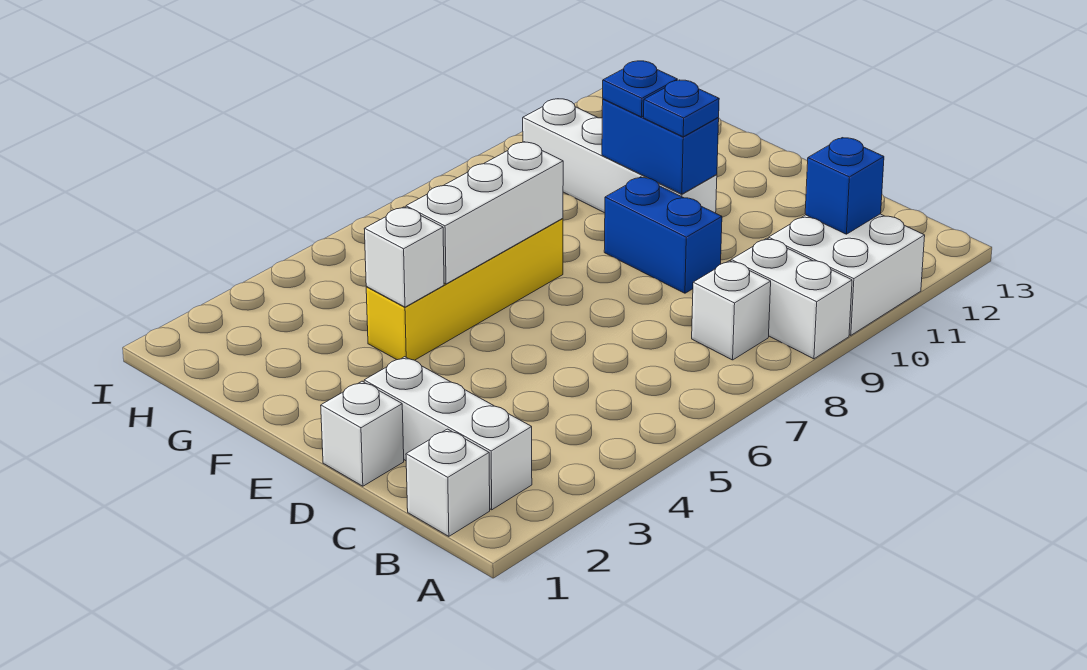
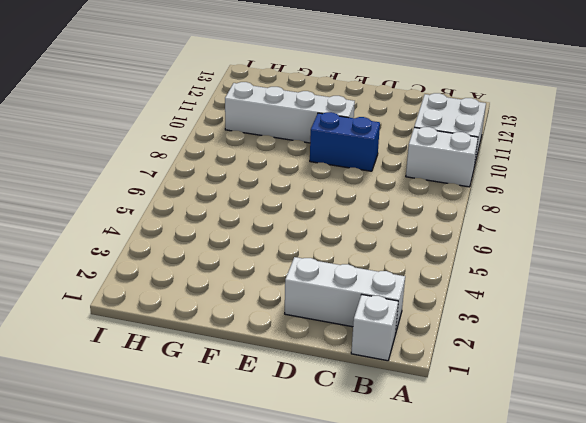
none -> white brick B8 level 1
none -> white brick D1 level 1
none -> yellow brick F4:F7 level 1

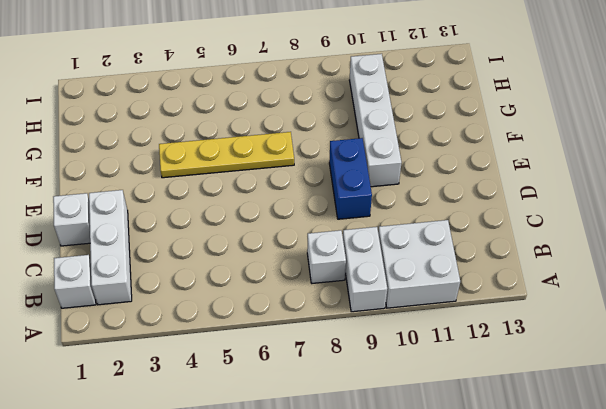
yellow plate F4:F7 level 1 -> yellow brick F4:F7 level 1
none -> blue brick B11 level 2
none -> blue brick E10:F10 level 2
none -> white brick F4 level 2

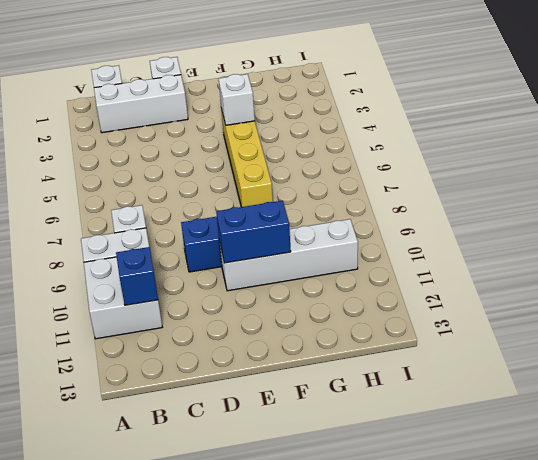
none -> white brick F5:F7 level 2
none -> blue plate E10 level 3
none -> blue plate F10 level 3

